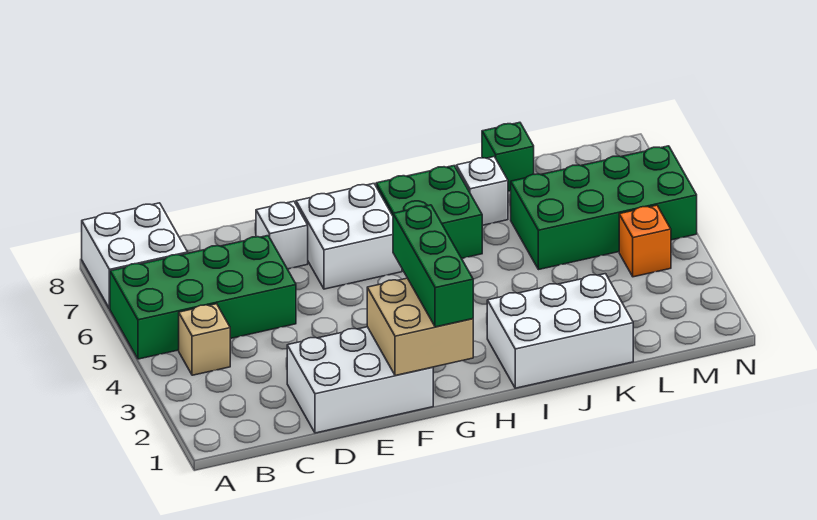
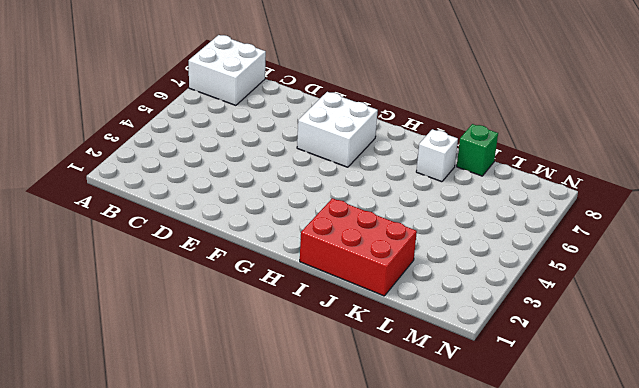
red brick I1:K2 level 1 -> white brick I1:K2 level 1
none -> green brick A5:D6 level 1
none -> tan brick B4 level 1
none -> white brick D1:F2 level 1

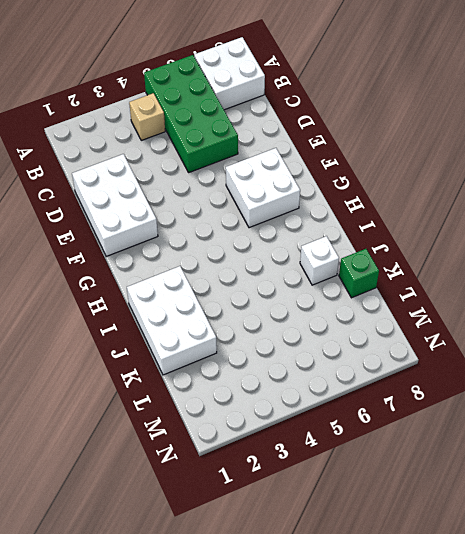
none -> white brick E7 level 1
none -> green brick H6:I7 level 1
none -> green brick K5:N6 level 1

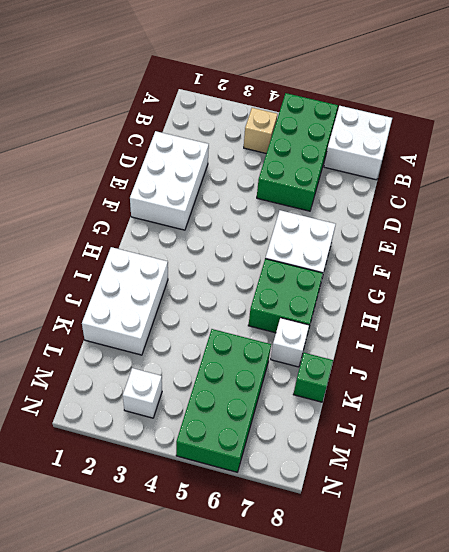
white brick M3 level 1 -> white brick E7 level 1
none -> orange brick M4 level 1
none -> tan brick F1:G2 level 2
none -> green brick G1:G3 level 3

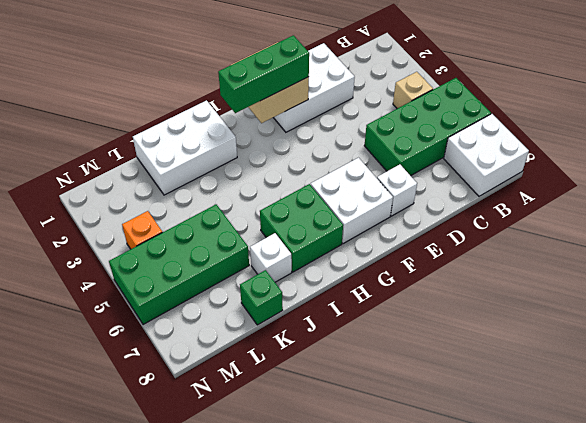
green brick F2:H2 level 3 -> green brick G1:G3 level 3

